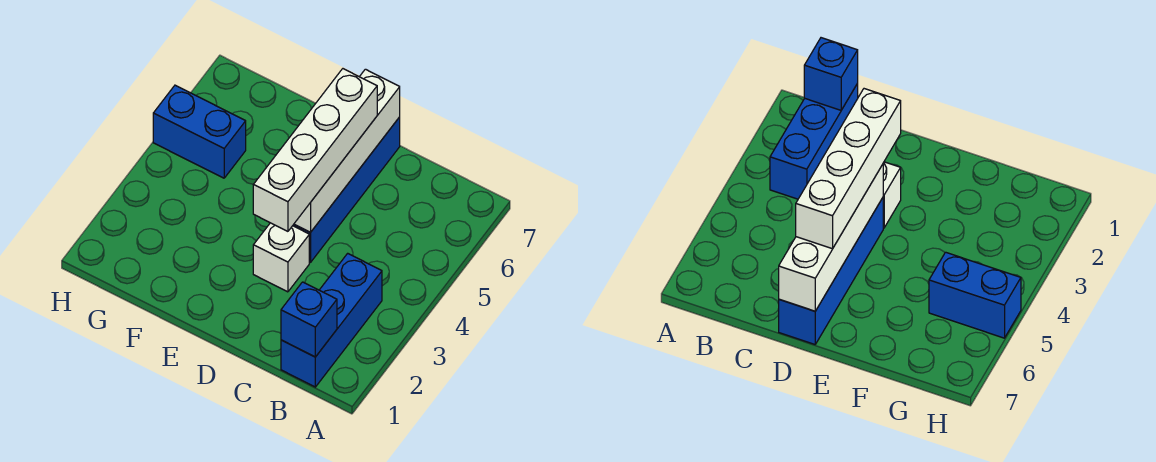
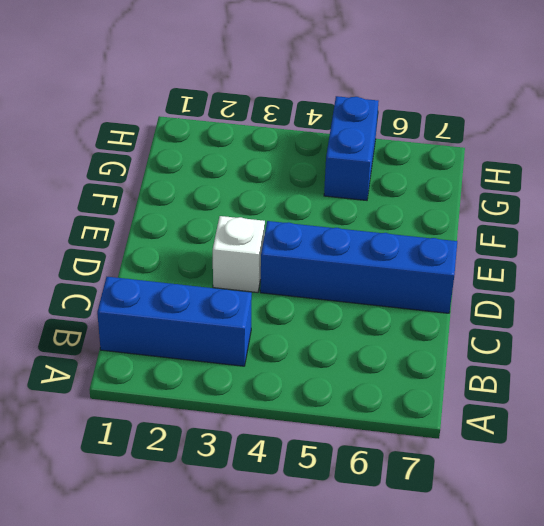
none -> blue brick B1 level 2
none -> white brick D4:D7 level 2

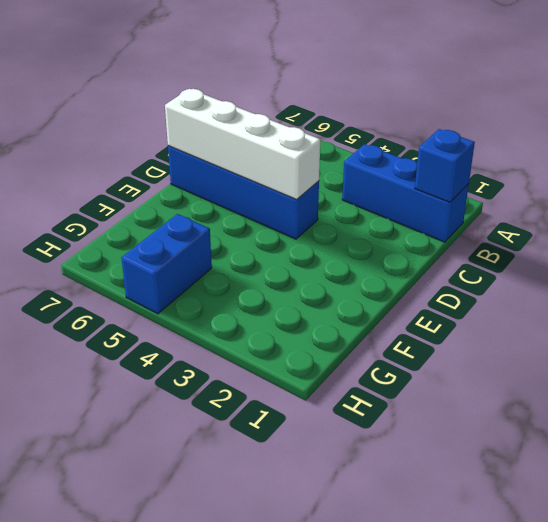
none -> white brick D3 level 1
none -> white brick D3:D6 level 3

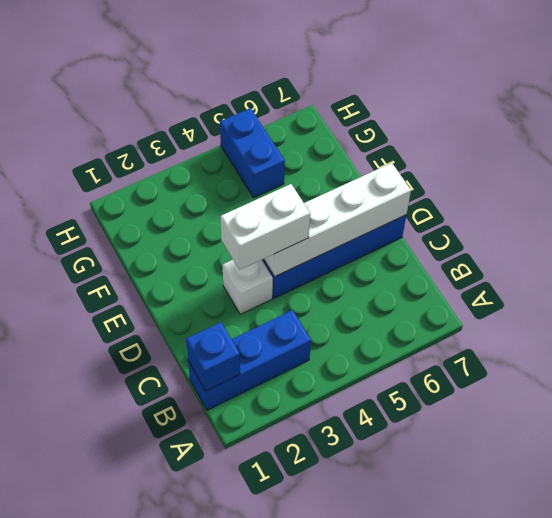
white brick D3:D4 level 3 -> white brick D3:D6 level 3

